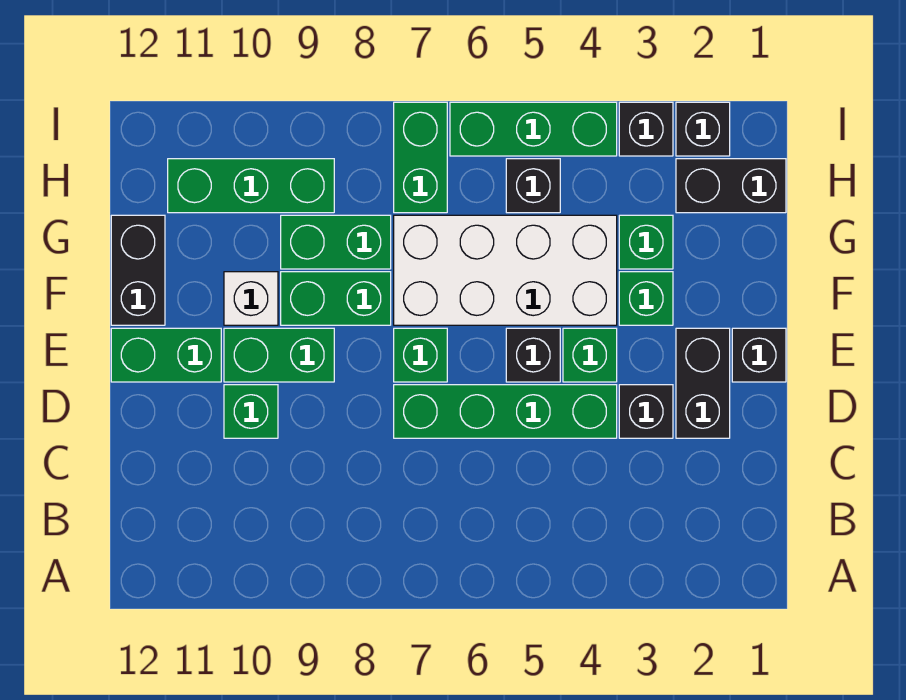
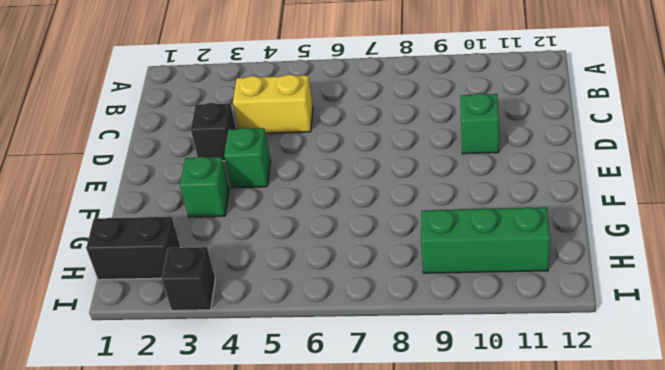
yellow brick C4:C5 level 1 -> none
none -> black brick D2:E2 level 1
none -> green brick D4:D7 level 1
none -> black brick E1 level 1

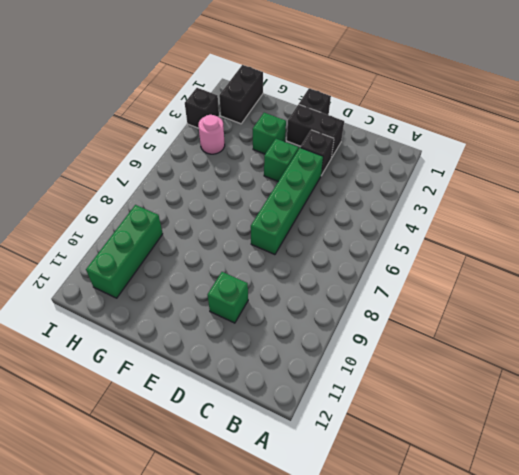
pink round brick H4 level 1 -> none
none -> black brick E5 level 1
none -> green brick E7 level 1
none -> green brick E9:E10 level 1

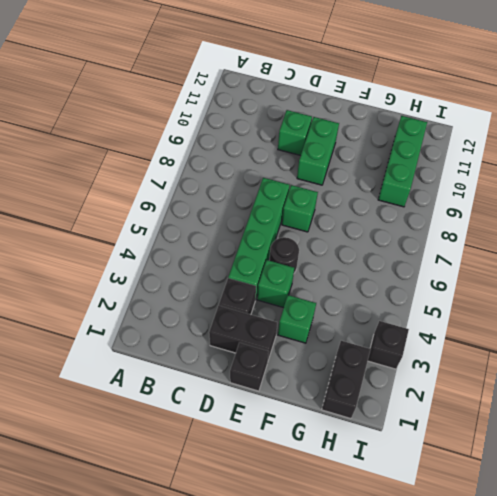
black round brick E5 level 1 -> black brick E5 level 1
none -> green brick E11:E12 level 1
none -> white brick F4:G7 level 1
none -> green brick F8:F9 level 1

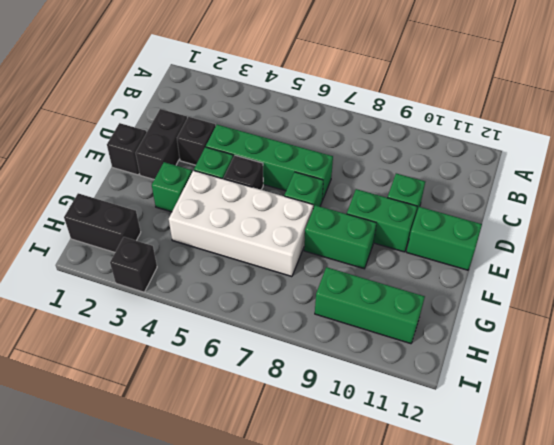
none -> white brick F10 level 1
none -> black brick F12:G12 level 1
none -> green brick G3 level 1

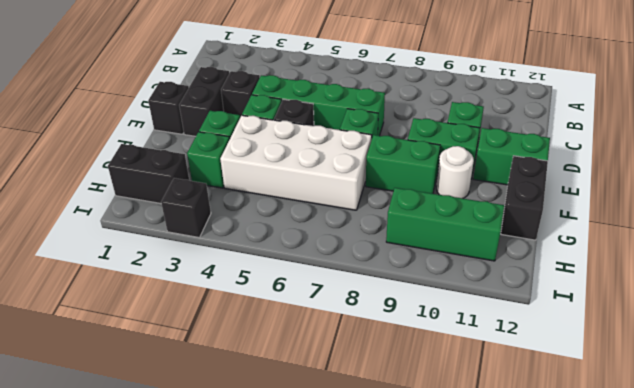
white round brick F10 level 1 -> white brick F10 level 1
none -> green brick G8:G9 level 1
none -> black brick H5 level 1
none -> green brick H7:I7 level 1

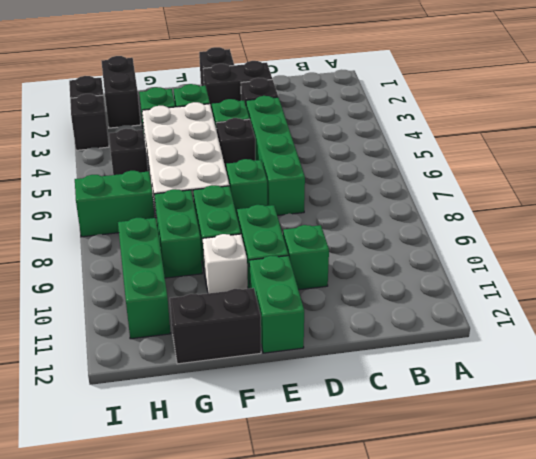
none -> green brick I4:I6 level 1

